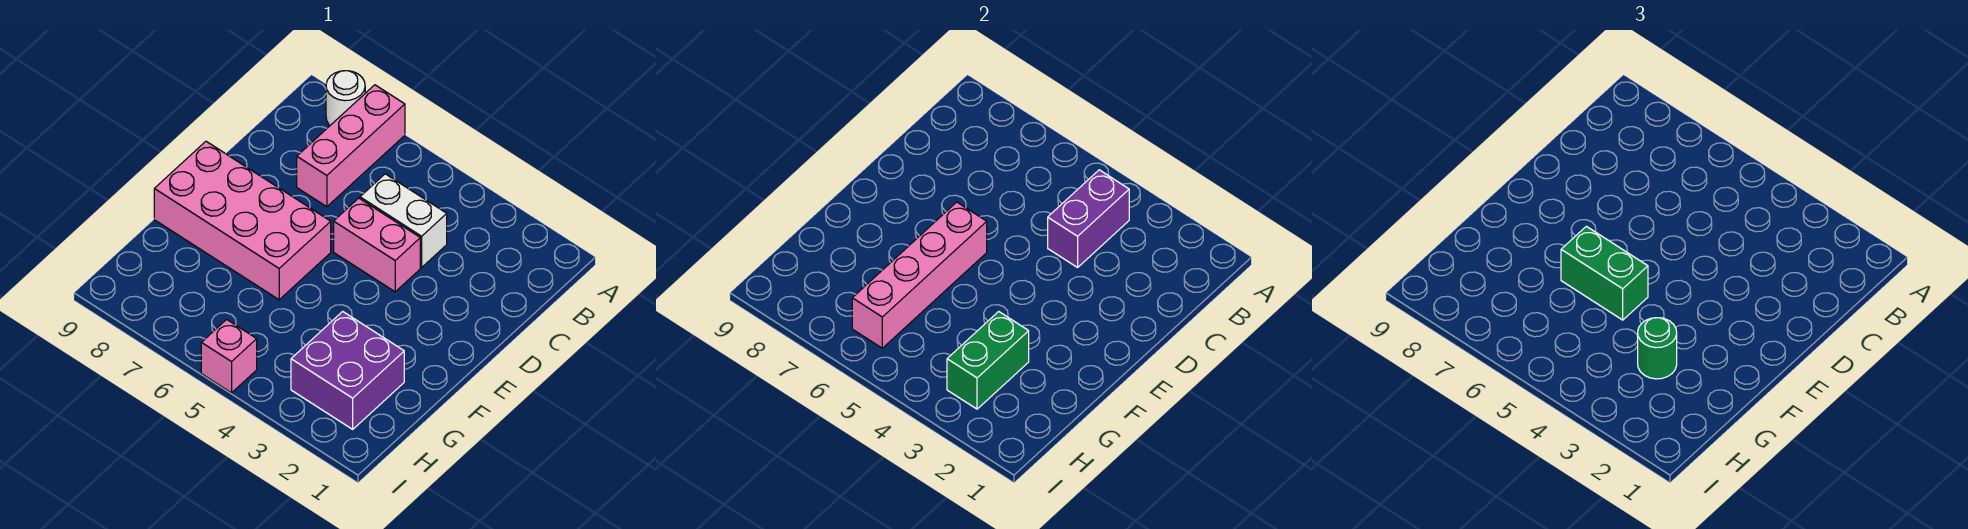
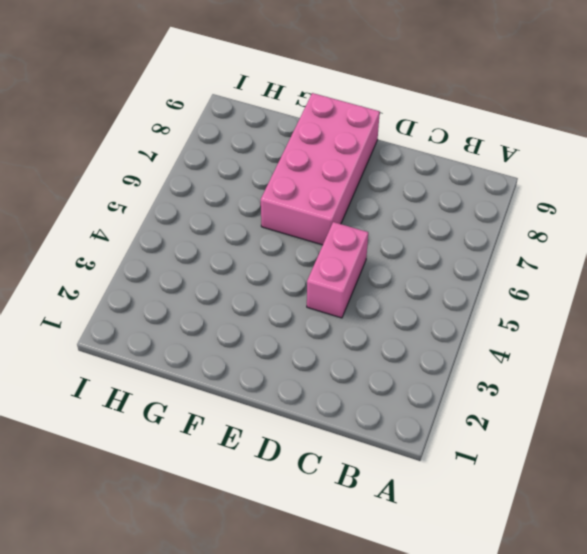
none -> pink brick A7:C7 level 1
none -> white round brick A8 level 1
none -> white brick C4:C5 level 1

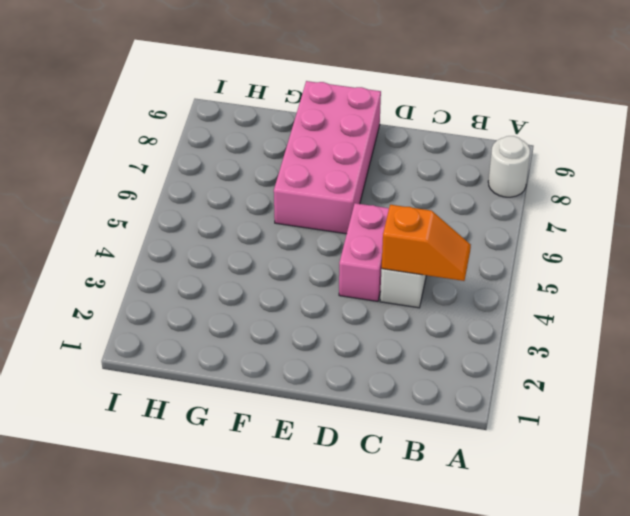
orange slope B4:C4 level 2 top C -> purple brick B4:C4 level 2
none -> pink brick A7:C7 level 1
none -> purple brick G2:H3 level 1
none -> pink brick I5 level 1

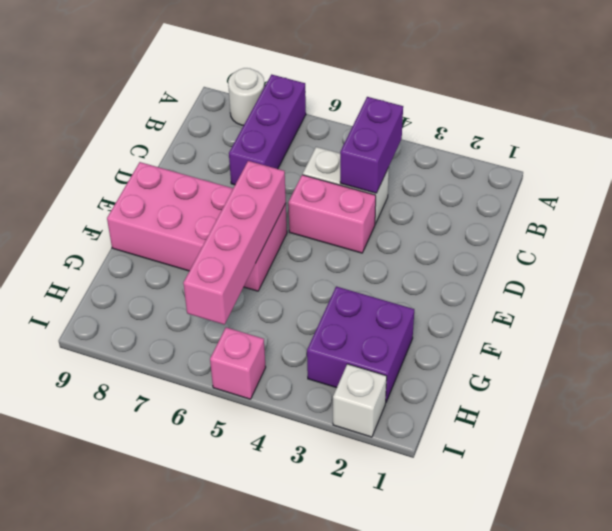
purple brick A7:C7 level 1 -> pink brick A7:C7 level 1
white brick I2 level 1 -> none
none -> green brick G3:H3 level 2
none -> green brick F5:F6 level 3
none -> green round brick G3 level 3

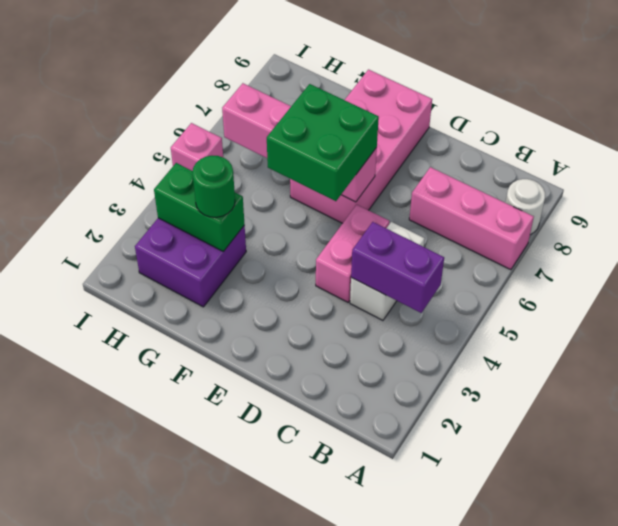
green brick E5:F6 level 3 -> green brick F5:F6 level 3

